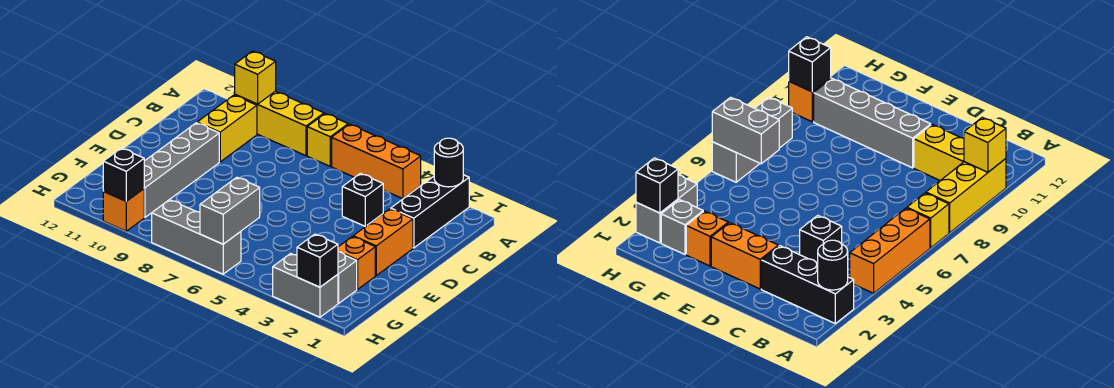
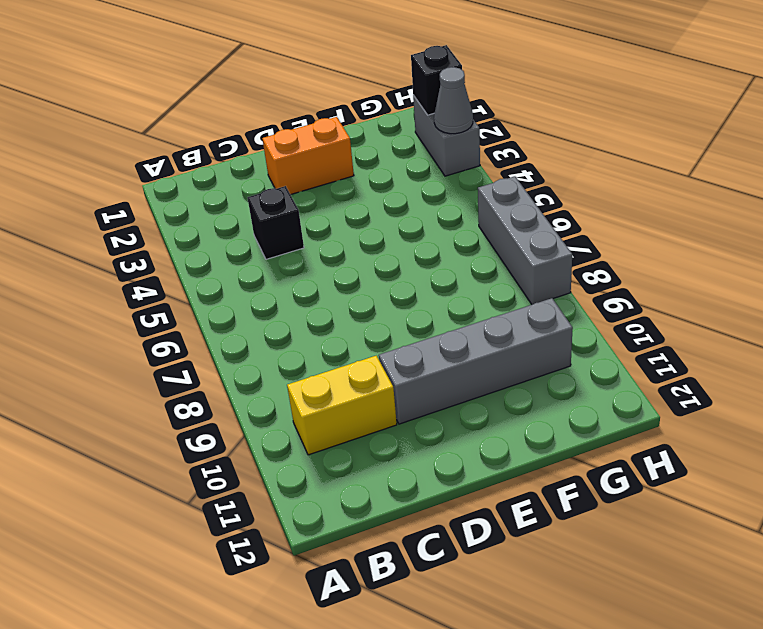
grey cone H3 level 2 -> none
none -> black brick A2:C2 level 1
none -> orange brick A4:A6 level 1
none -> yellow brick A7 level 1

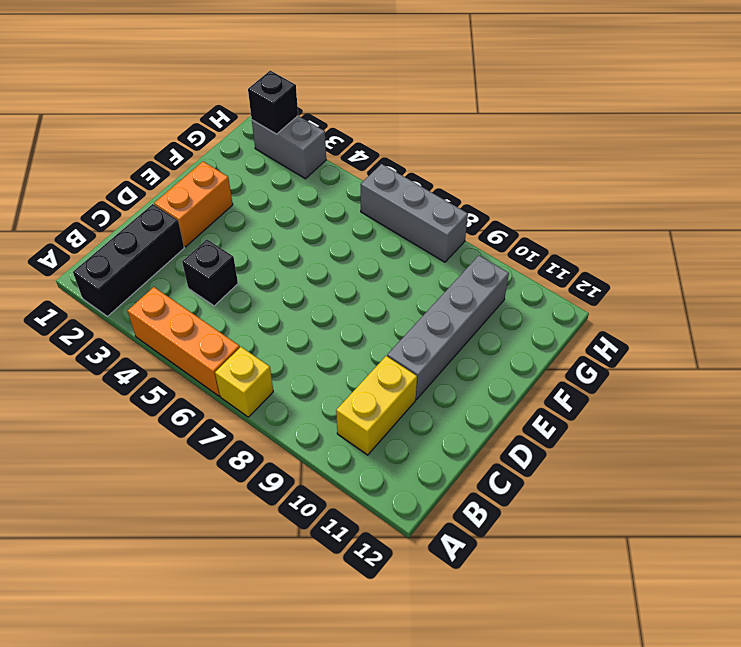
none -> yellow brick A8:A10 level 1
none -> orange brick F2 level 1
none -> grey brick G2 level 1

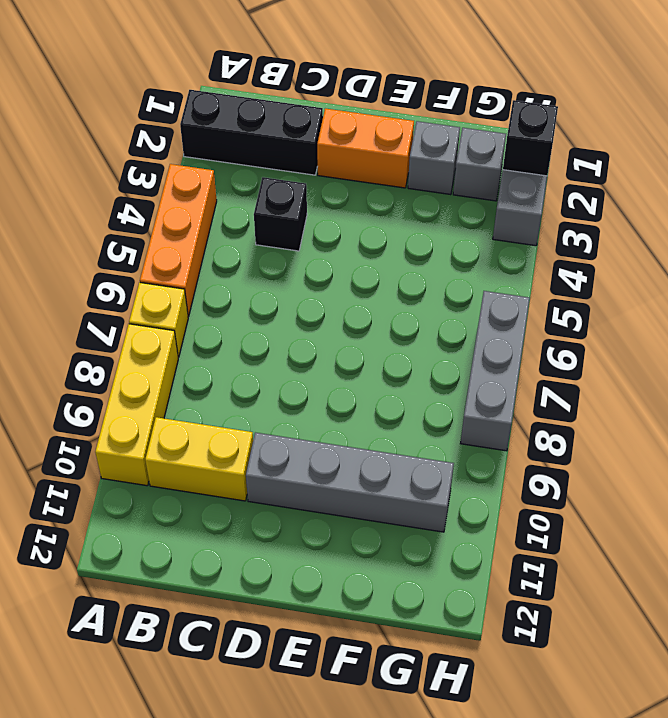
grey brick F2 level 1 -> orange brick F2 level 1
none -> orange brick H10 level 1
none -> black round brick A2 level 2
none -> yellow brick A10 level 2

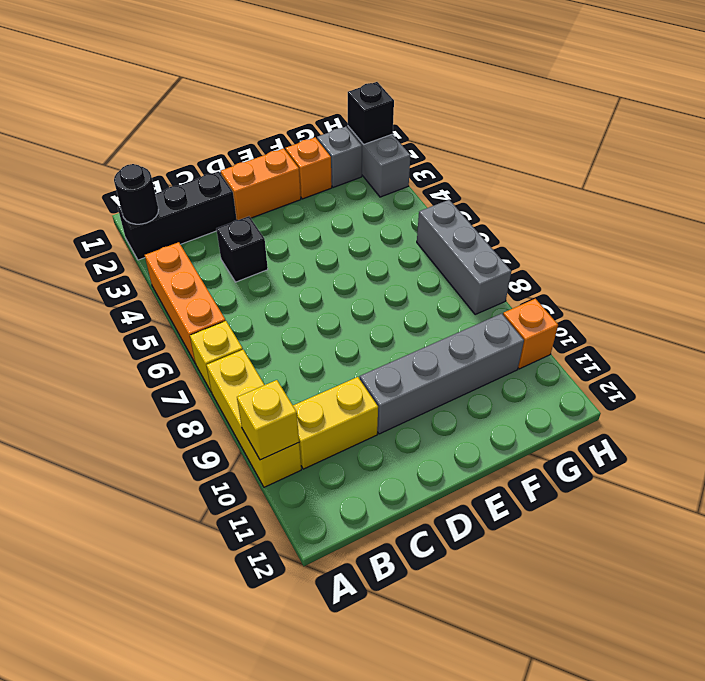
none -> grey brick G6:H6 level 2
none -> black brick H10 level 2

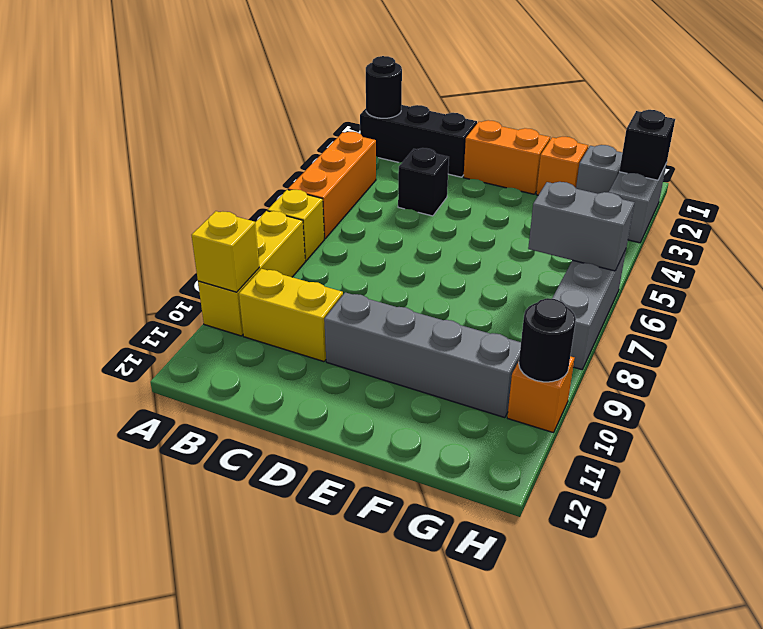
black round brick H10 level 2 -> black brick H10 level 2

